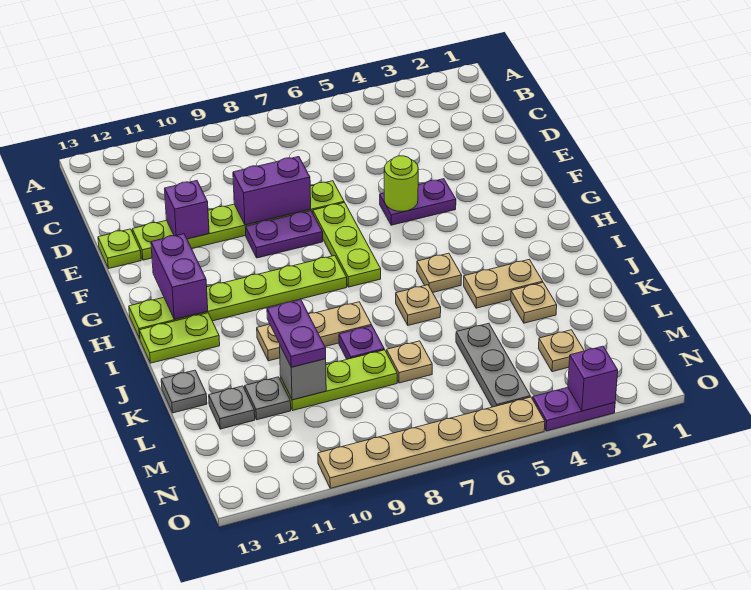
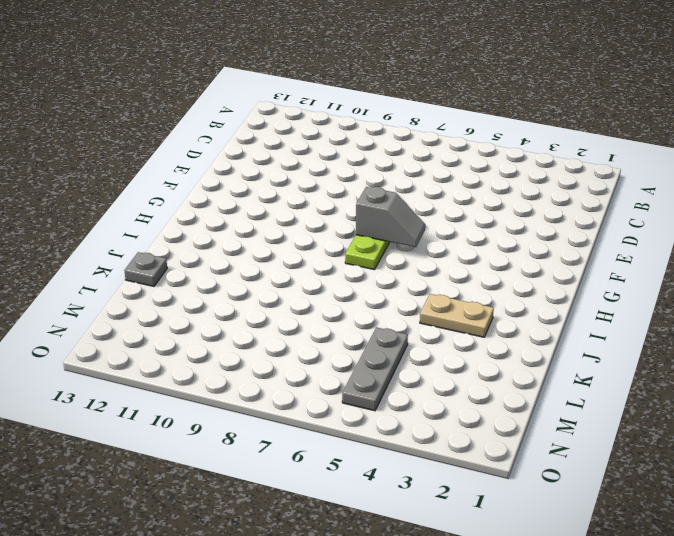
grey slope G6:G7 level 2 top 7 -> none
none -> lime plate E7:E12 level 1
none -> lime plate E13 level 1
none -> purple plate F4:F5 level 1

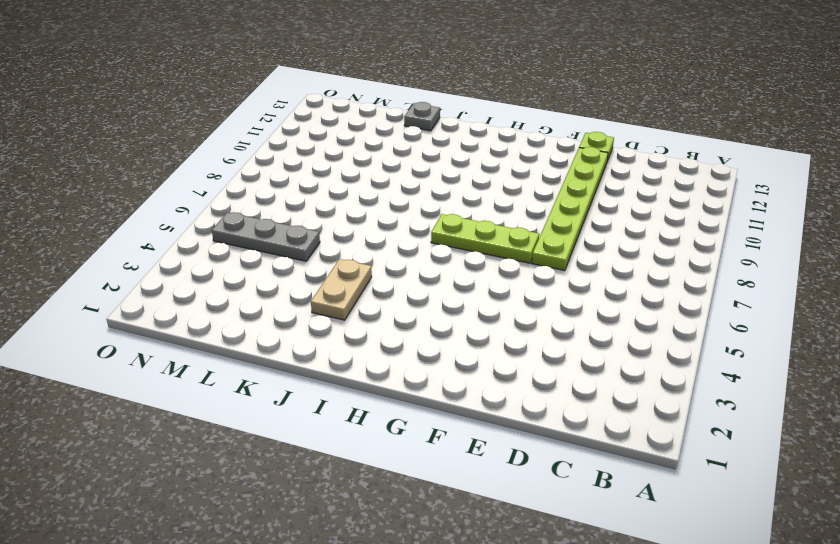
none -> purple plate F4:F5 level 1
none -> purple plate F8:F9 level 1
none -> lime plate H8:H13 level 1

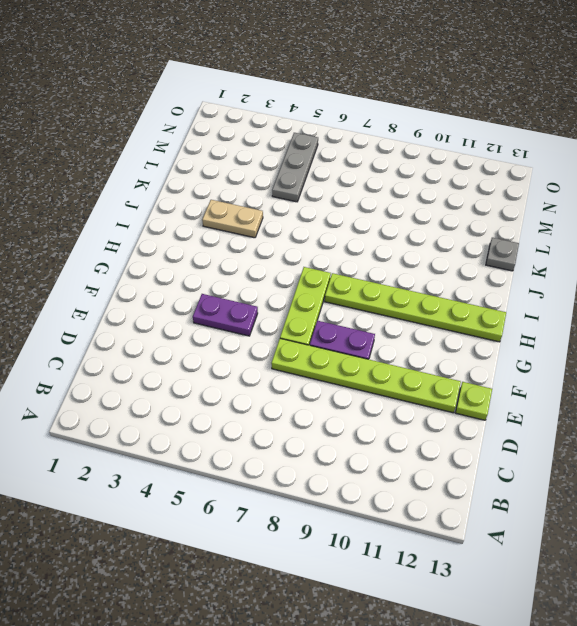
none -> tan plate I5 level 1
none -> lime plate I12:I13 level 1
none -> tan plate J6 level 1

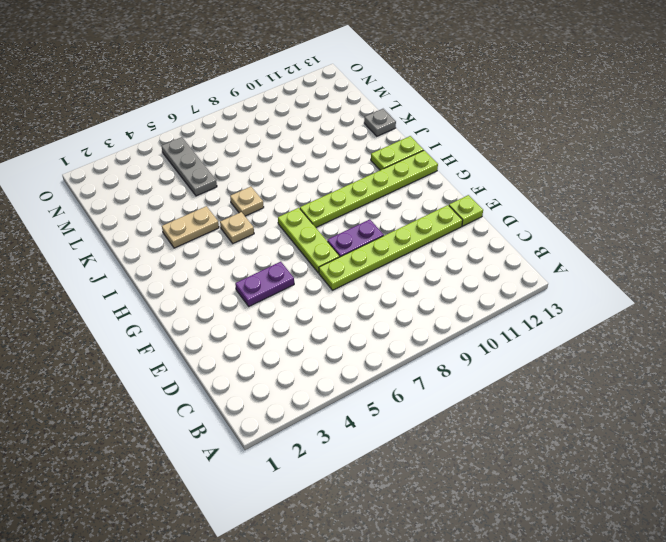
none -> tan plate J8:J10 level 1
none -> tan plate K3 level 1
none -> purple plate K8 level 1

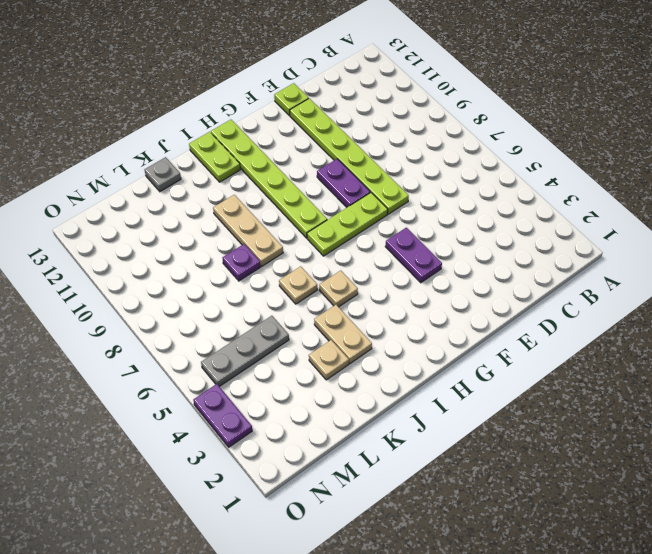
none -> tan plate L7 level 1
none -> lime plate L8:L10 level 1
none -> grey plate L11 level 1

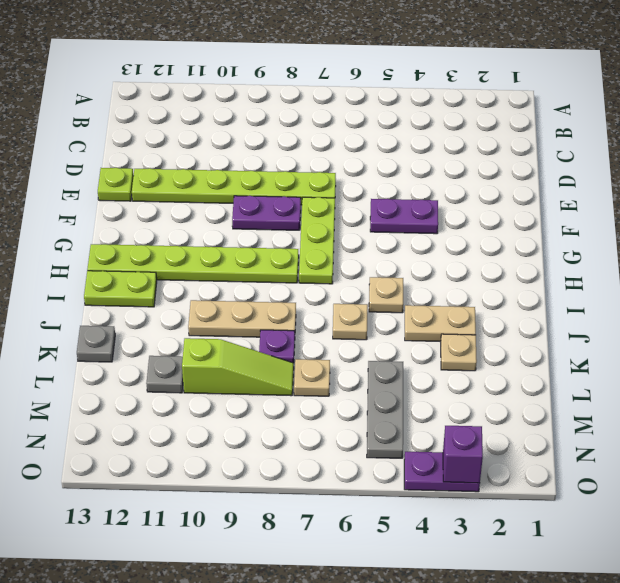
lime slope L8:L10 level 1 top 10 -> lime plate L8:L10 level 1
none -> grey plate L12 level 1
none -> tan plate M3 level 1
none -> tan plate O5:O10 level 1

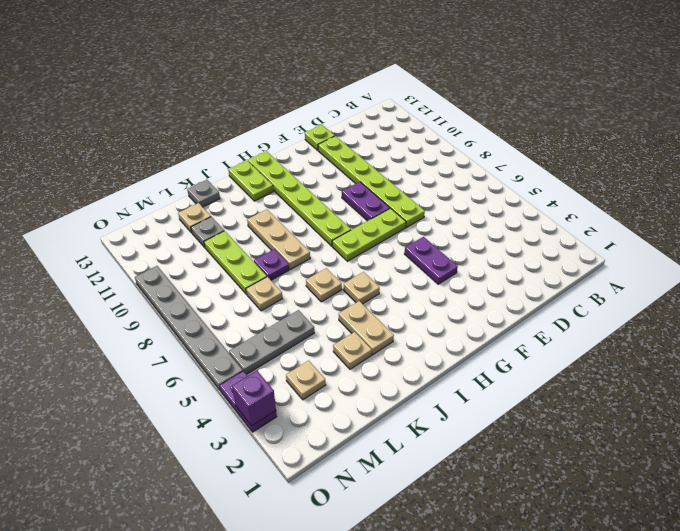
tan plate L12 level 1 -> grey plate L12 level 1
grey plate O5:O10 level 1 -> tan plate O5:O10 level 1
none -> purple brick E8:E9 level 2
none -> purple brick E11 level 2
none -> lime round brick F5 level 2

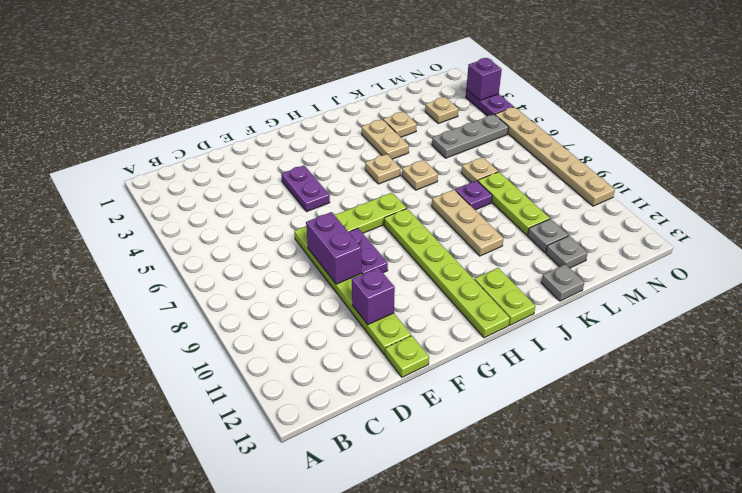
none -> lime round brick F5 level 2
none -> purple brick G12:H12 level 2
none -> grey brick L10 level 2

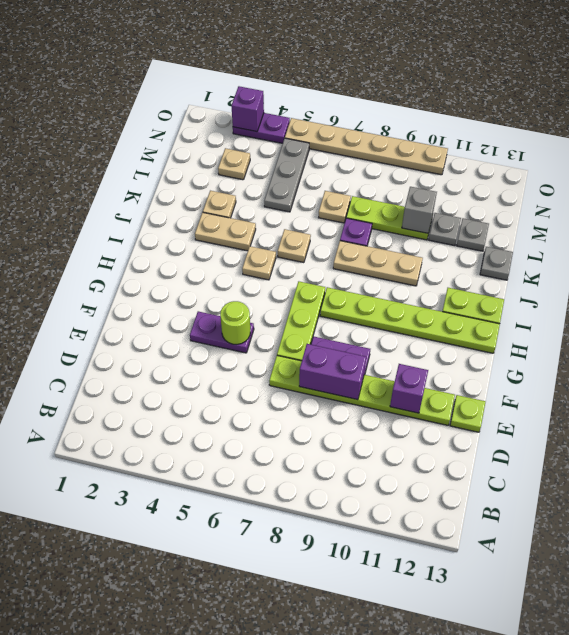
none -> purple brick G12:H12 level 2
none -> purple plate K10:L10 level 3

